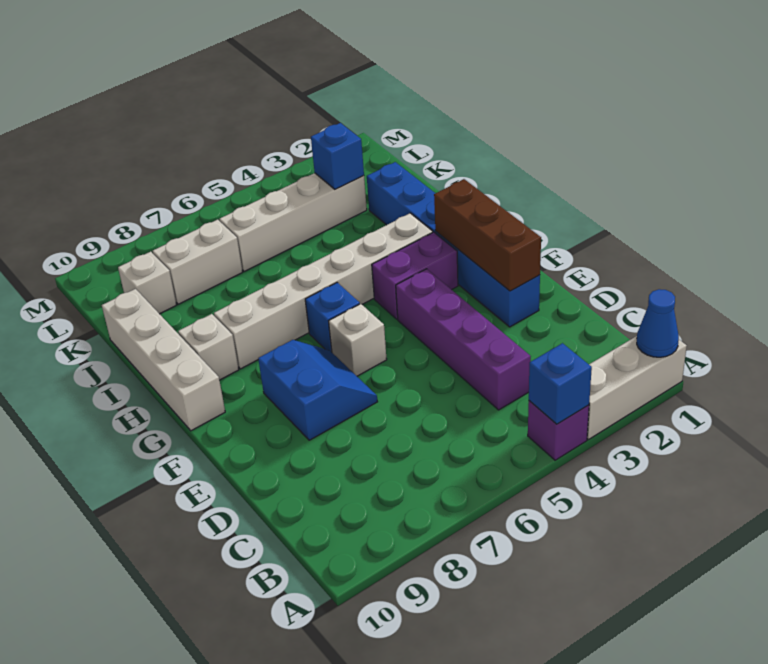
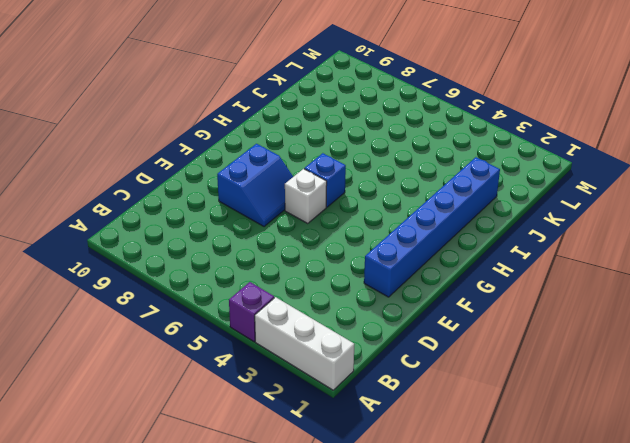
none -> purple brick C4:F4 level 1
none -> purple brick G3:G4 level 1
none -> white brick G10:J10 level 1

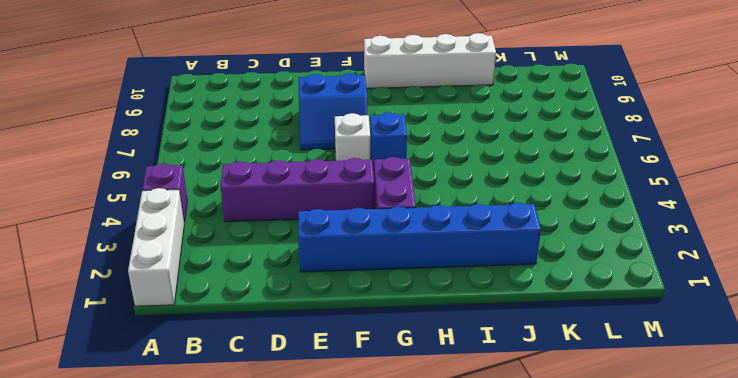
none -> white brick H3:H8 level 1
none -> white brick H9 level 1
none -> white brick K3:K6 level 1

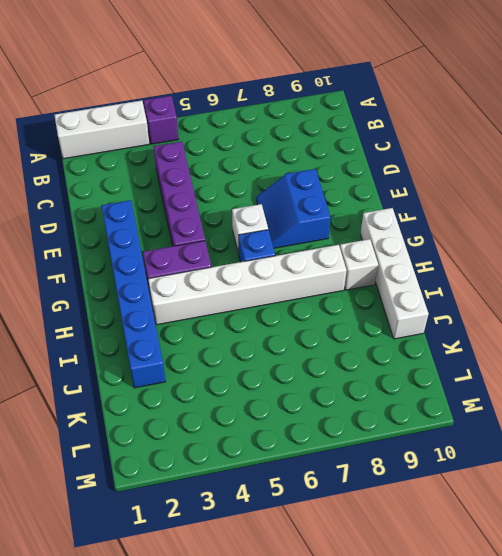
none -> white brick K3:K6 level 1
none -> white brick K7:K8 level 1
none -> white brick K9 level 1

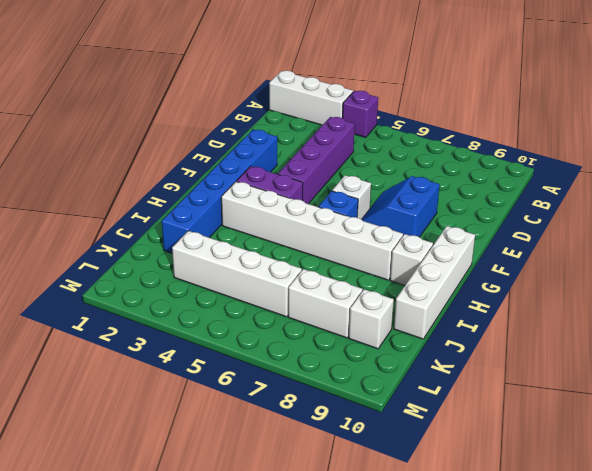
none -> blue cone A1 level 2
none -> blue brick A4 level 2
none -> brown brick E2:G2 level 2

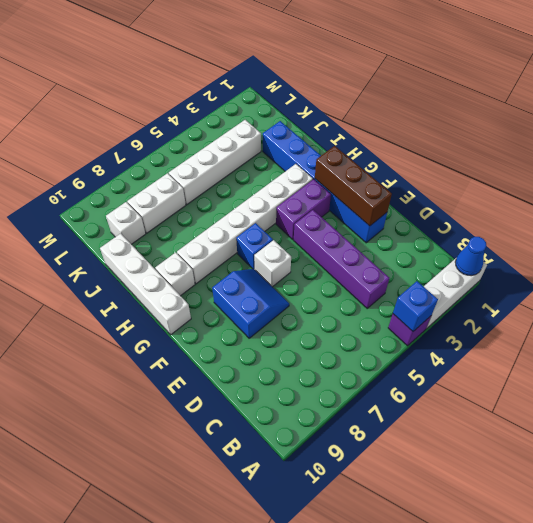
none -> blue brick K3 level 2

